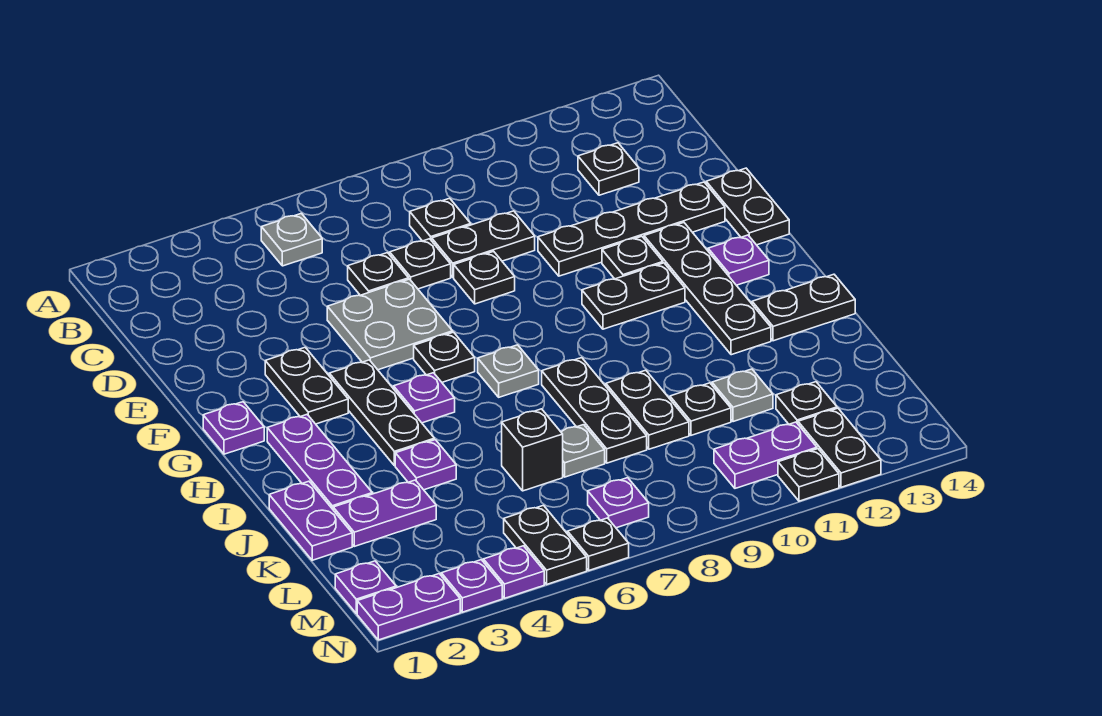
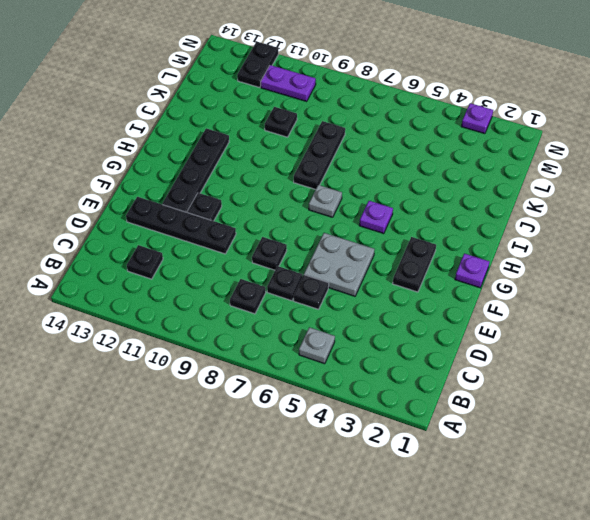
none -> black plate D8:D9 level 1
none -> black plate E14:F14 level 1
none -> black plate G4:I4 level 1
none -> black plate G6 level 1

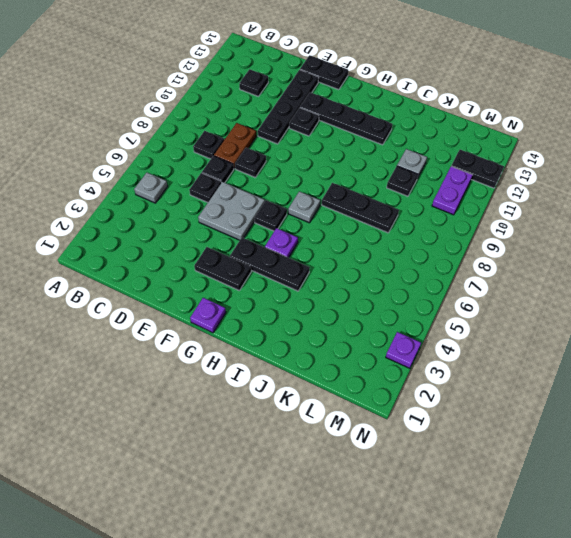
brown plate D8:D9 level 1 -> black plate D8:D9 level 1
none -> black plate G10:G11 level 1
none -> purple plate G13 level 1
none -> purple plate H2:J2 level 1
none -> black plate I13:I14 level 1

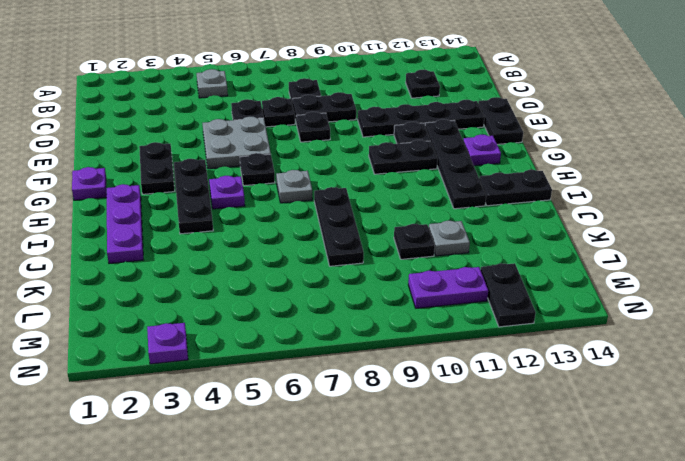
none -> purple plate J1:K1 level 1
none -> purple plate J4 level 1
none -> black plate J9:K9 level 1
none -> purple plate K2:K3 level 1

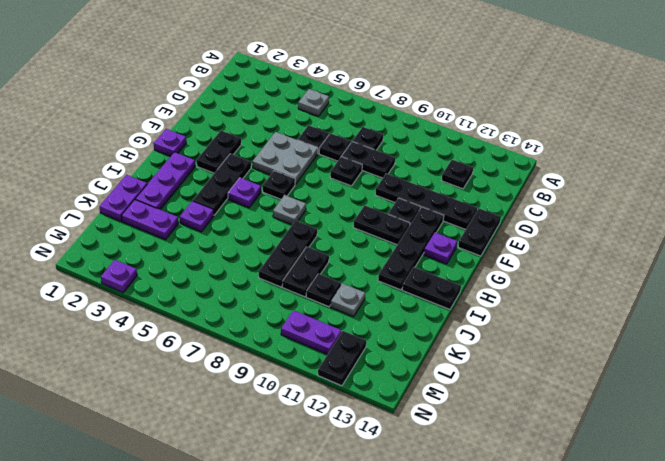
none -> black brick K6 level 1
none -> grey plate K7 level 1
none -> black plate L12 level 1
none -> purple plate M1 level 1

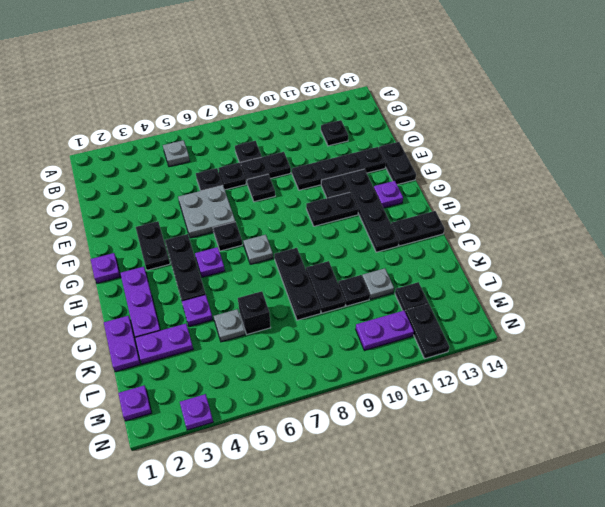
grey plate K5 level 1 -> grey plate K7 level 1
none -> black plate M5:N5 level 1
none -> purple plate M7 level 1
none -> purple plate N1:N2 level 1
none -> purple plate N4 level 1

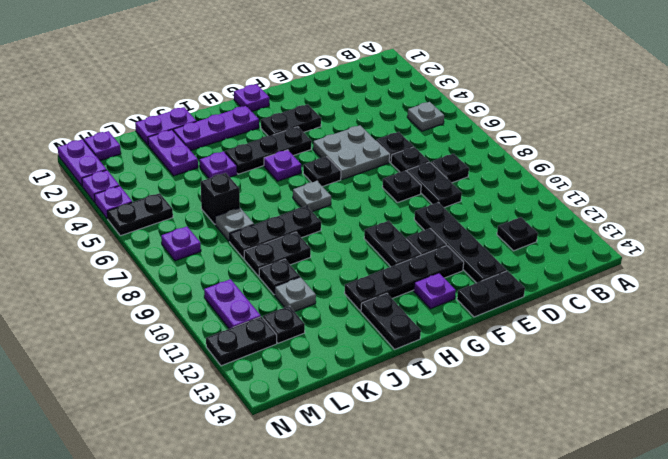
none -> black plate N6 level 1
none -> black plate N11 level 1

